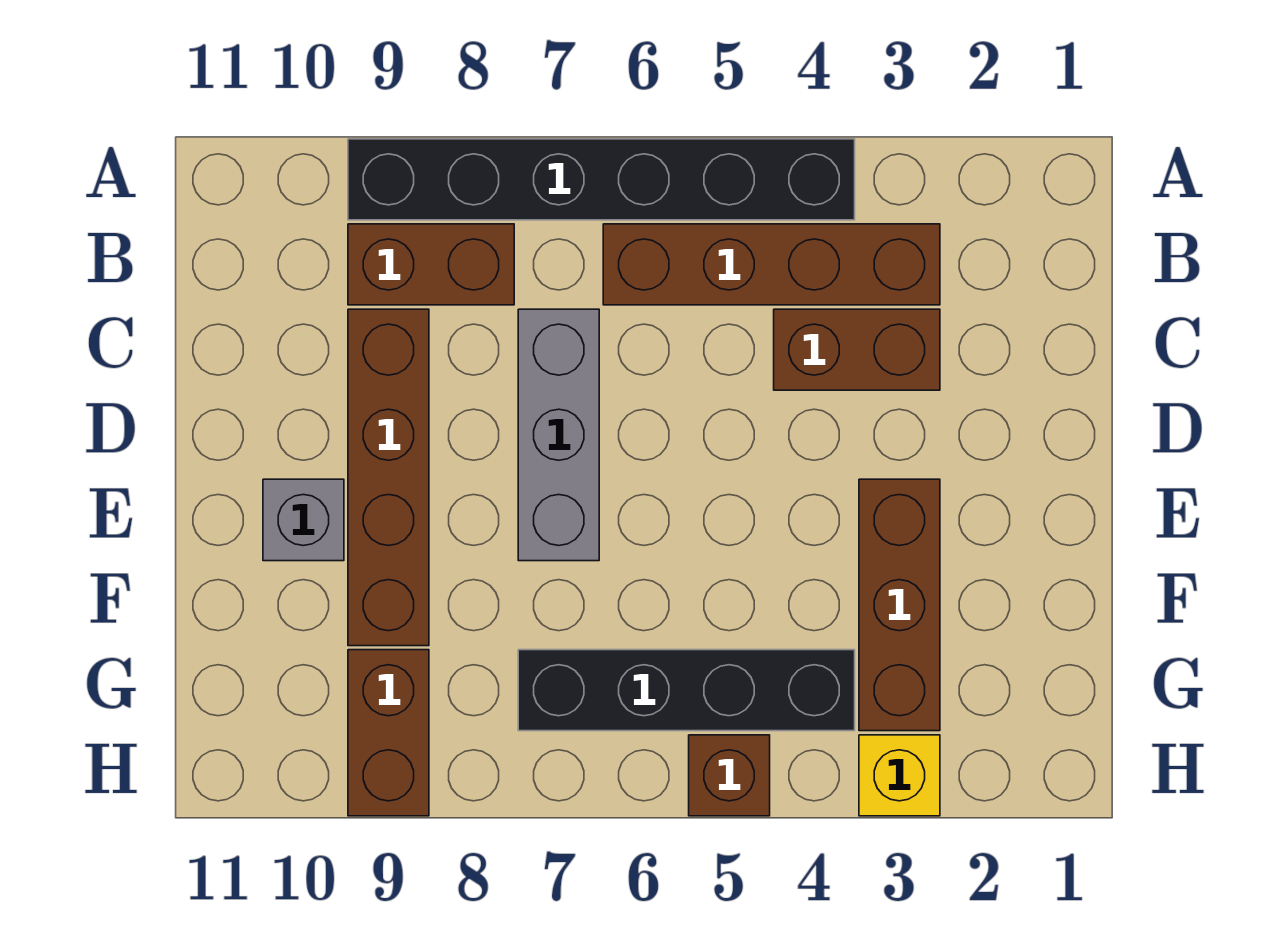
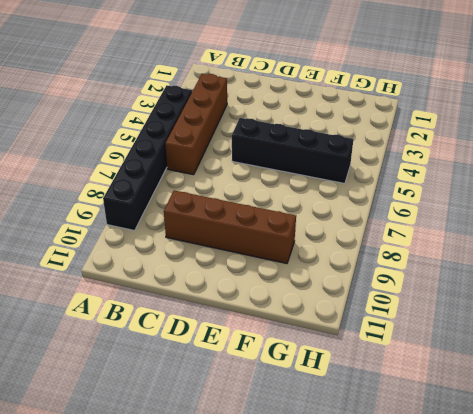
black brick D5:G5 level 1 -> black brick G4:G7 level 1
none -> brown brick B8:B9 level 1
none -> brown brick C3:C4 level 1
none -> grey brick C7:E7 level 1

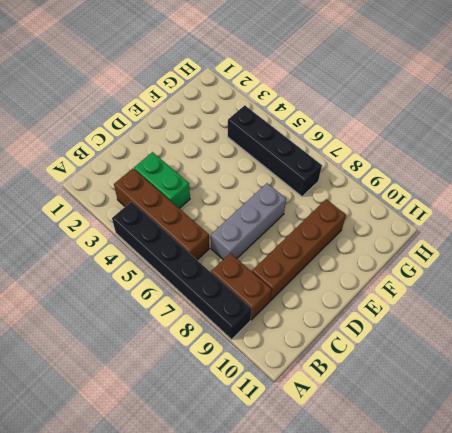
green brick C3:C4 level 1 -> brown brick C3:C4 level 1
none -> brown brick E3:G3 level 1
none -> grey brick E10 level 1
none -> brown brick G9:H9 level 1

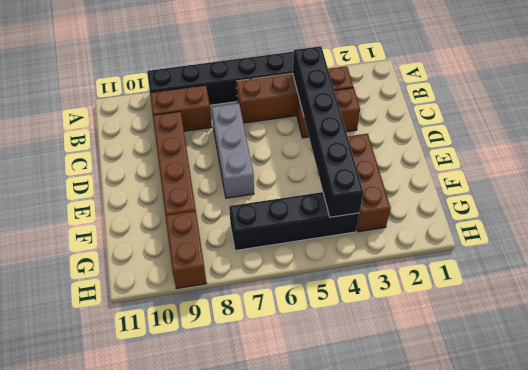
black brick B4:G4 level 2 -> none
none -> grey brick E10 level 1
none -> yellow brick H3 level 1
none -> brown brick H5 level 1

